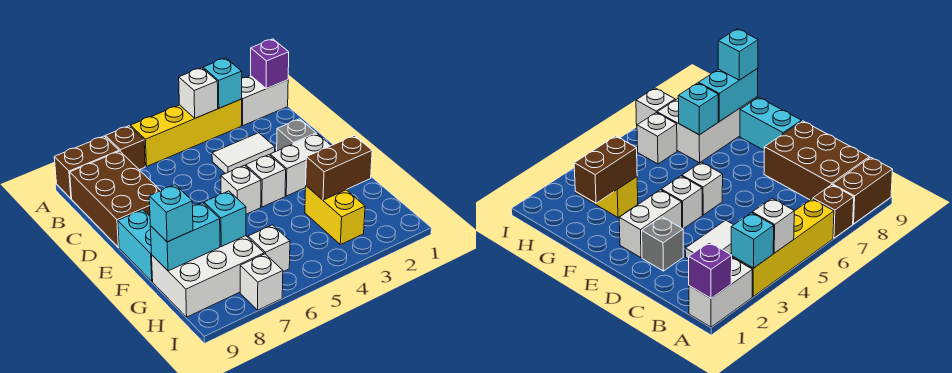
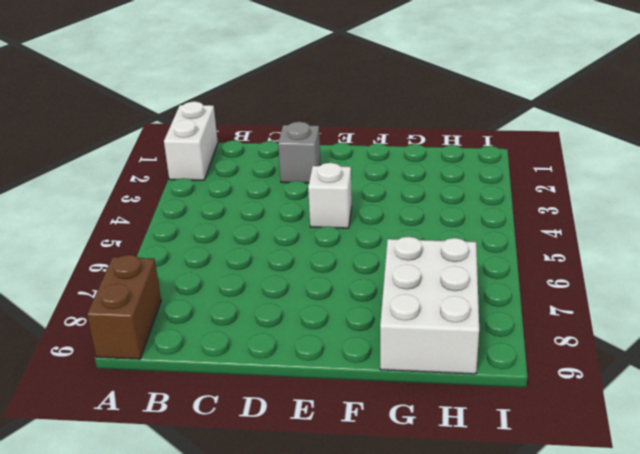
none -> yellow brick A3:A6 level 1
none -> brown brick A7 level 1
none -> brown brick B8:D9 level 1

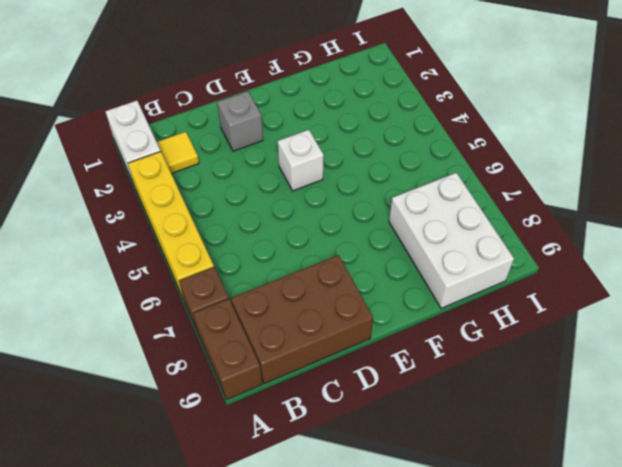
yellow tile B2 level 1 -> none
none -> white tile C3:C4 level 1
none -> white brick E2:E3 level 1
none -> white brick E5 level 1

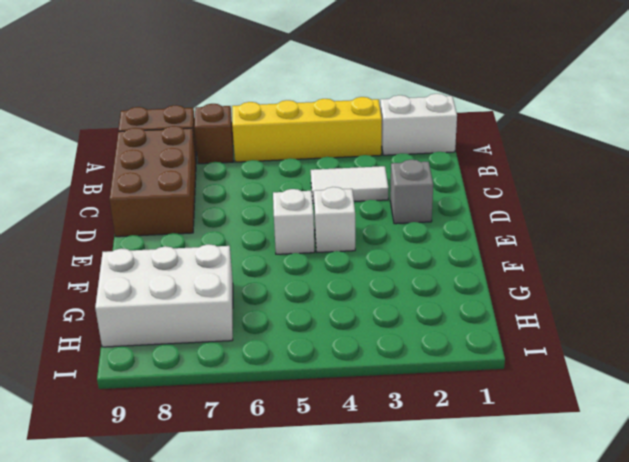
none -> white brick E2:E3 level 1
none -> cyan brick E9:F9 level 1
none -> yellow brick G3:H3 level 1

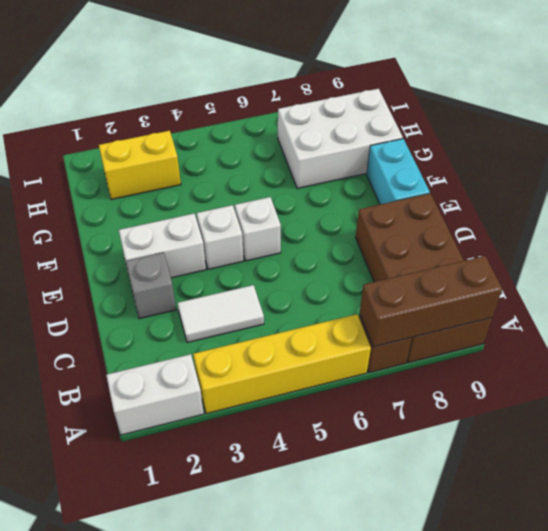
brown brick A7:A9 level 2 -> none
yellow brick H2:H3 level 1 -> yellow brick G3:H3 level 1
none -> white brick H6 level 1
none -> white brick I7 level 1
none -> purple brick A1 level 2

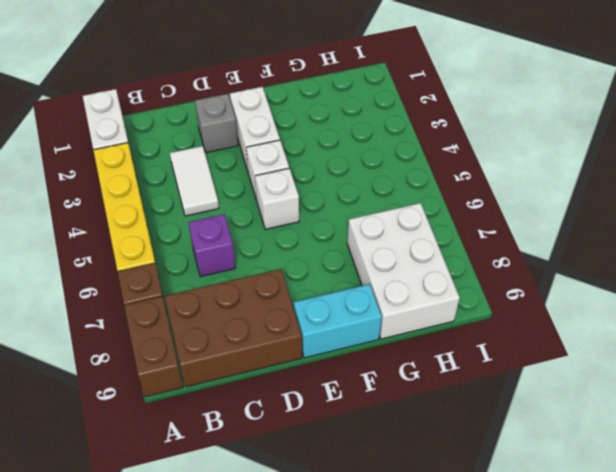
purple brick C6 level 1 -> purple brick A1 level 2
none -> yellow brick G3:H3 level 1
none -> white brick H6 level 1
none -> white brick I7 level 1

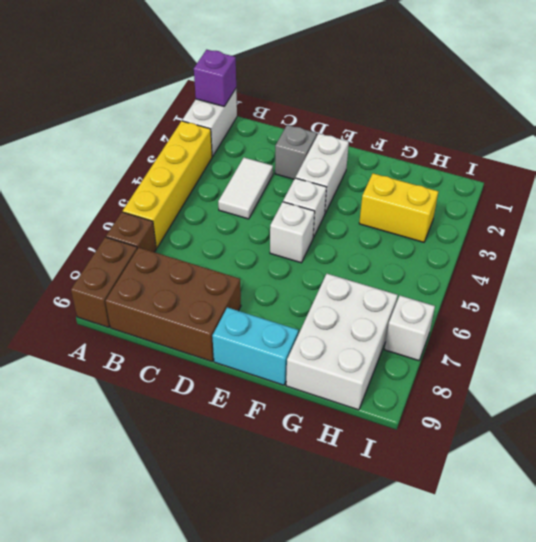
none -> white brick H6 level 1
none -> cyan brick A3 level 2
none -> white brick A4 level 2

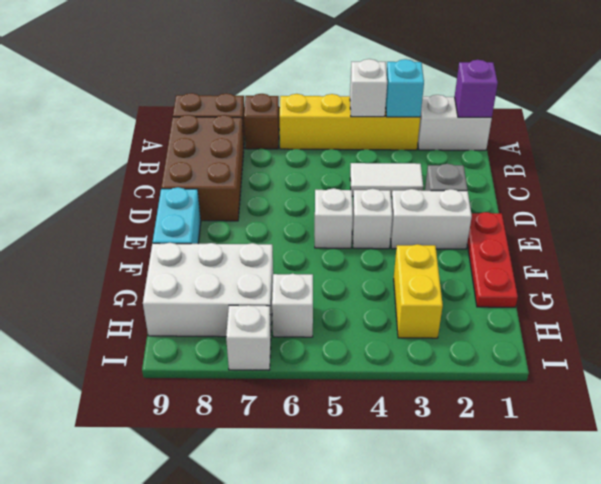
red plate E1:G1 level 1 -> none
none -> brown brick G2:G3 level 2
none -> cyan brick G7 level 2
none -> cyan brick G8:G9 level 2

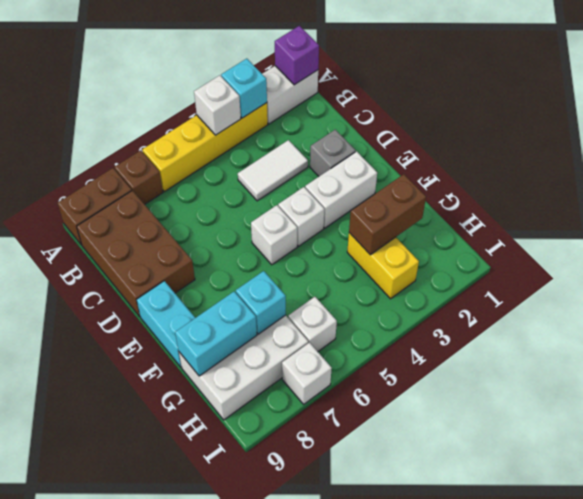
none -> cyan brick G9 level 3

